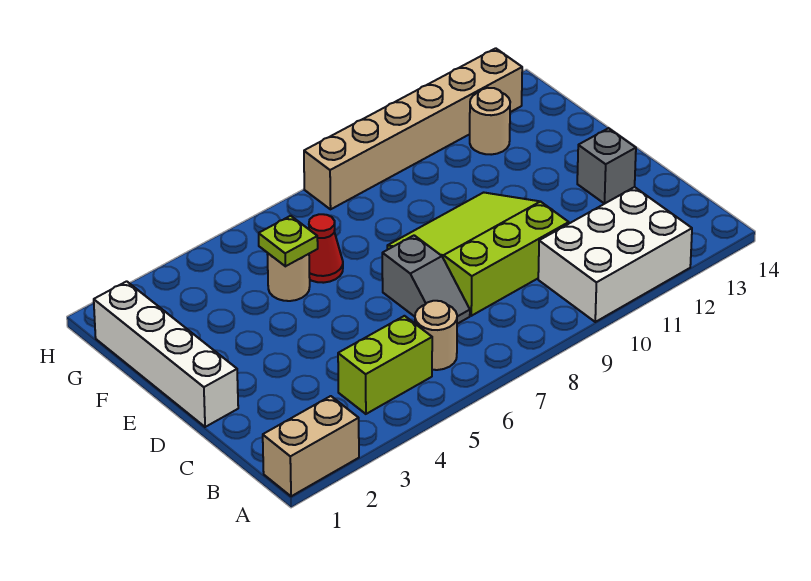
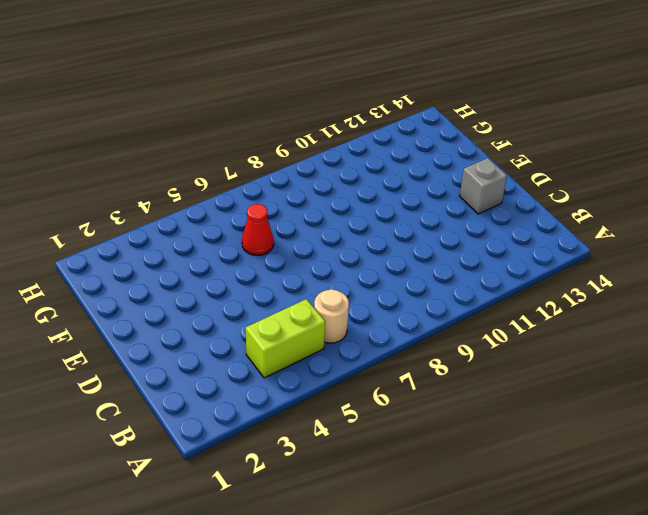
none -> tan brick A1:A2 level 1
none -> white brick A10:B12 level 1
none -> grey slope C7:D7 level 1 top D

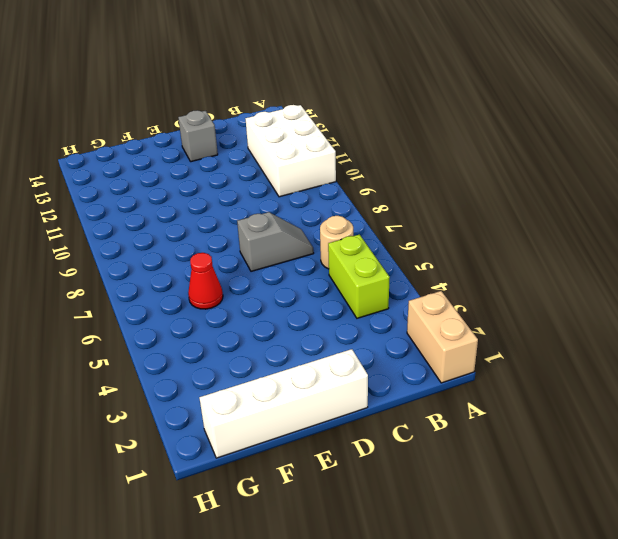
none -> lime slope C8:E10 level 1 top C
none -> tan round brick F5 level 1
none -> tan round brick G12 level 1

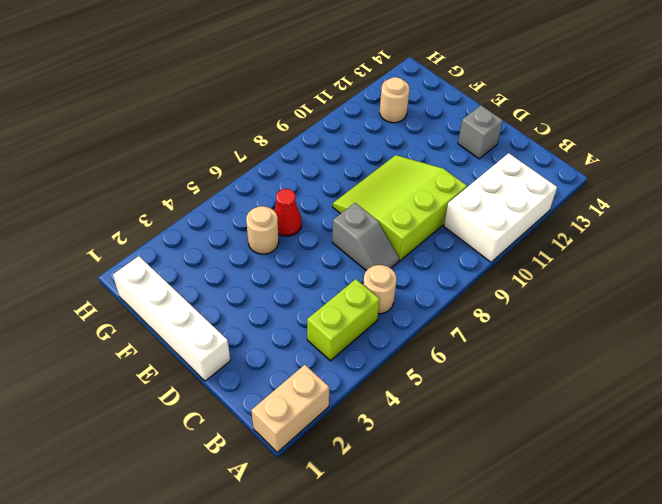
none -> tan brick H8:H13 level 1
none -> lime plate F5 level 2

